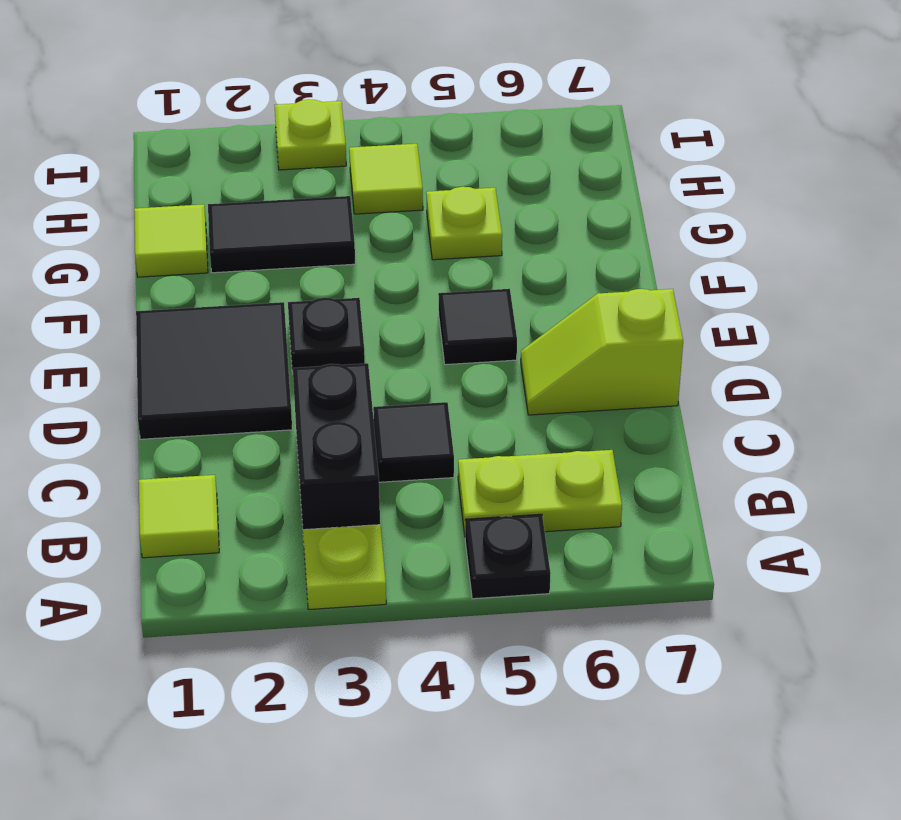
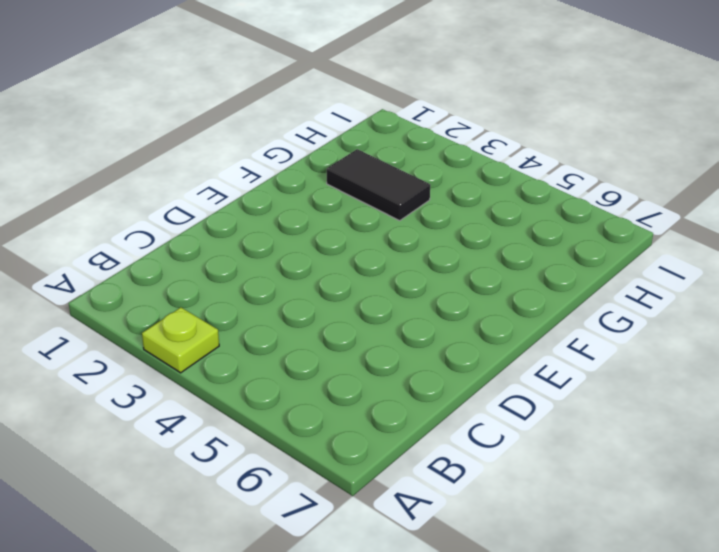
none -> black plate A5 level 1
none -> lime tile B1 level 1
none -> black brick B3:C3 level 1

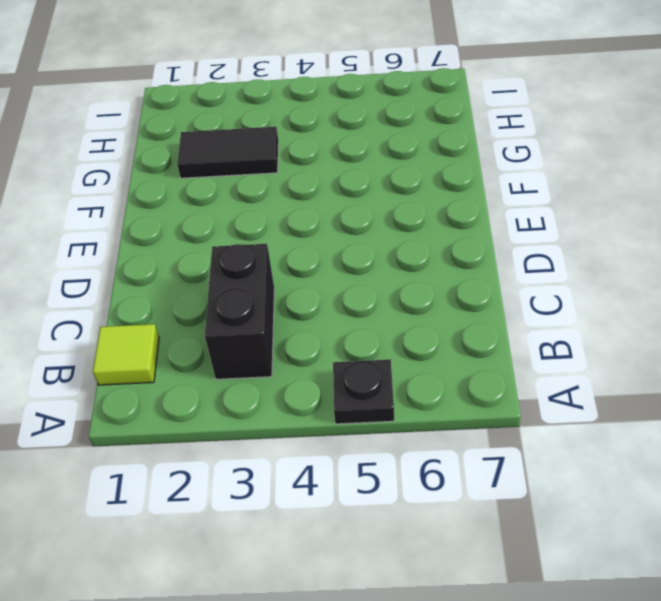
none -> lime plate A3 level 1
none -> lime plate B5:B6 level 1
none -> black tile C4 level 1

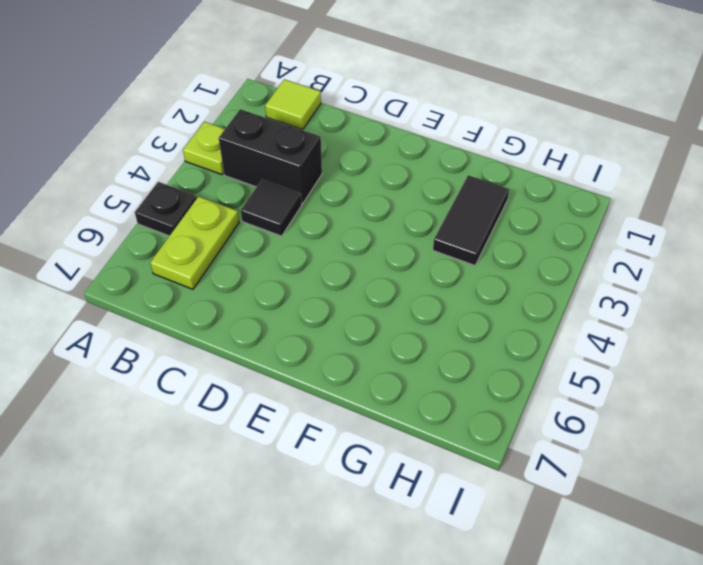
none -> black tile D1:E2 level 1
none -> lime slope D6:D7 level 1 top 7
none -> black plate E3 level 1

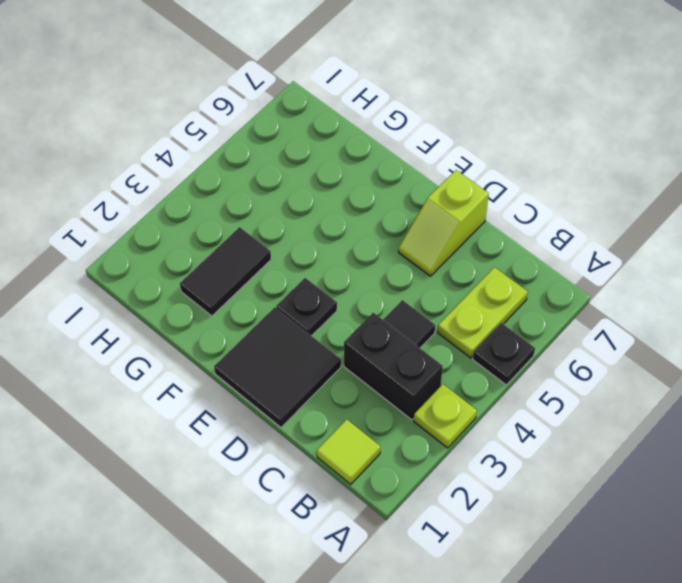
none -> black tile E5 level 1
none -> lime tile G1 level 1
none -> lime plate G5 level 1

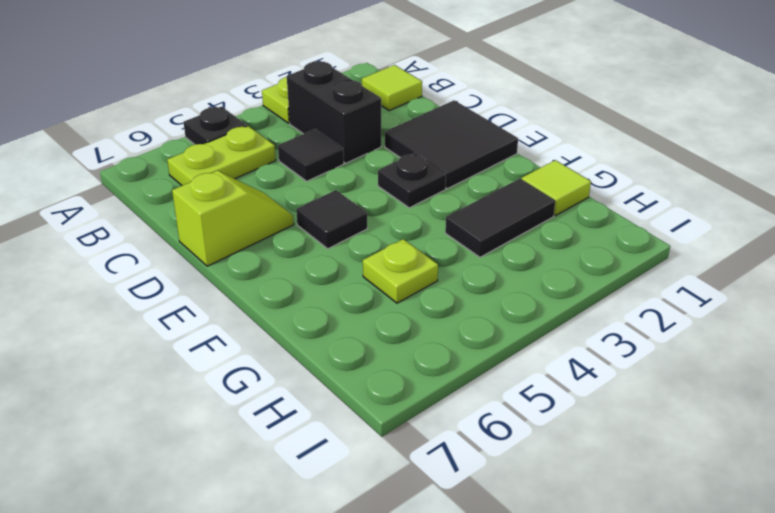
none -> lime tile H4 level 1
none -> lime plate I3 level 1

